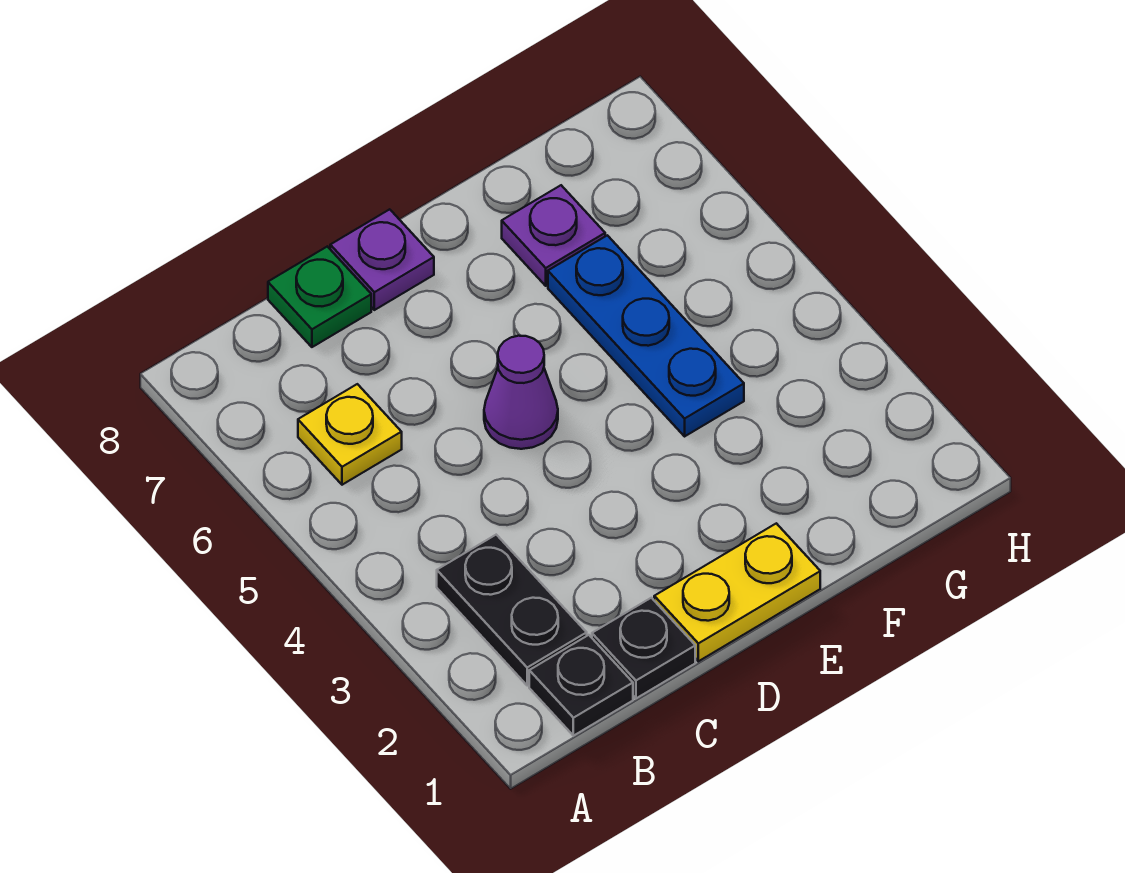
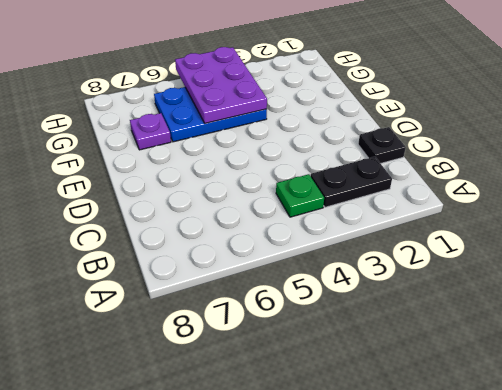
green plate B4 level 1 -> green plate C8 level 1
blue plate F4:G6 level 1 -> blue plate F4:F6 level 1
purple plate F4:H5 level 2 -> none
none -> black plate B1 level 1
none -> yellow plate B6 level 1

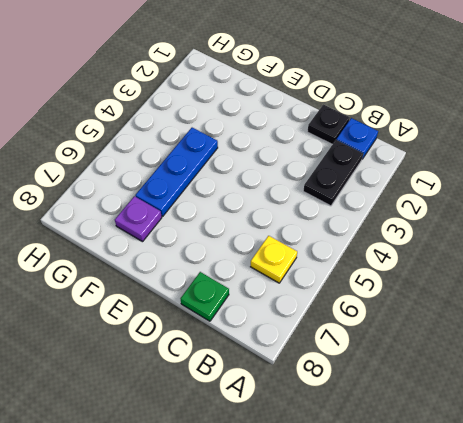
blue plate B1 level 1 -> black plate B1 level 1
none -> yellow plate D1:E1 level 1
none -> purple cone D5 level 1

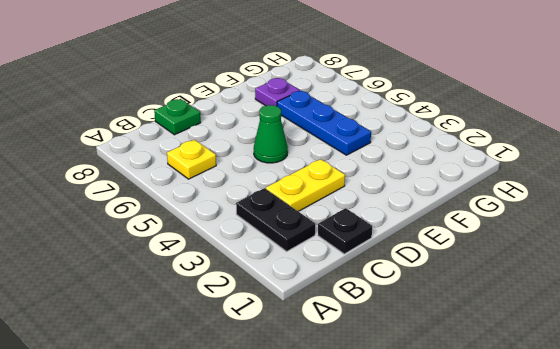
yellow plate C3:D3 level 1 -> yellow plate D1:E1 level 1
green cone D5 level 1 -> purple cone D5 level 1
none -> black plate B1 level 1
none -> purple plate D8 level 1

